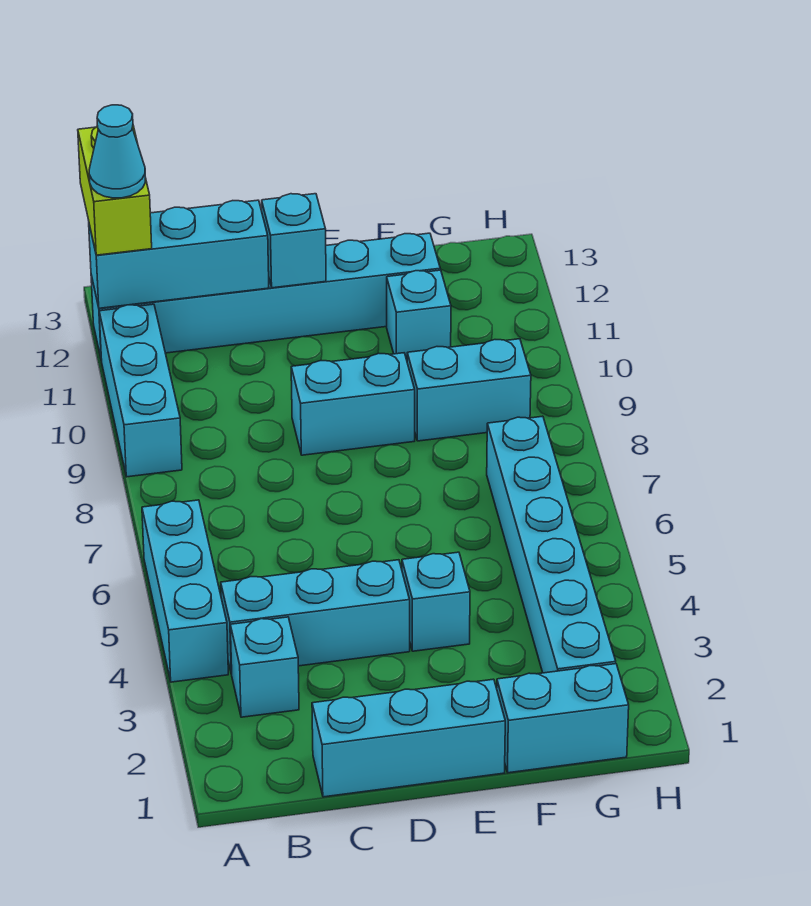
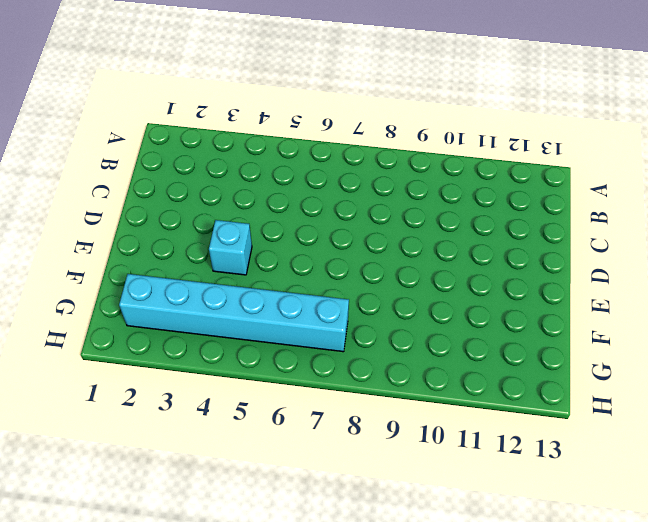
none -> cyan brick A4:A6 level 1
none -> cyan brick A9:A11 level 1
none -> cyan brick A12:F12 level 1

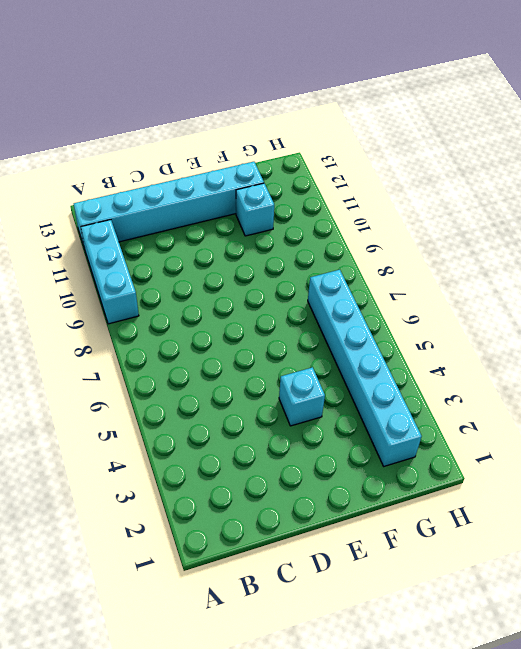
none -> cyan brick A4:A6 level 1
none -> cyan brick B3 level 1
none -> cyan brick B4:D4 level 1

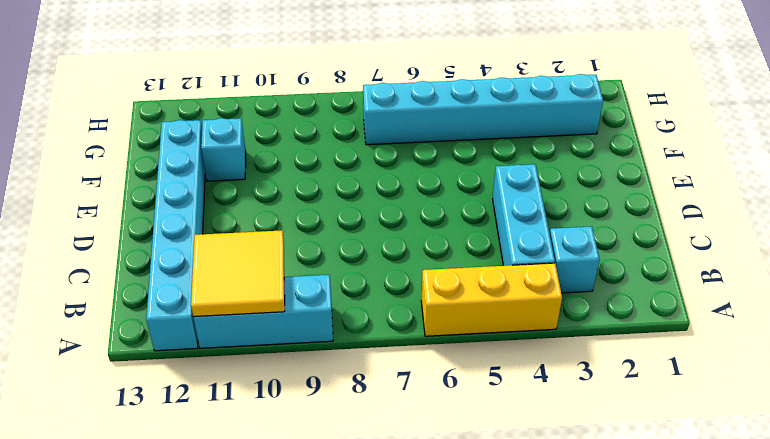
yellow brick A4:A6 level 1 -> cyan brick A4:A6 level 1
yellow tile A10:B11 level 2 -> none
none -> cyan brick C1:E1 level 1
none -> cyan brick D9:E9 level 1
none -> cyan brick E4 level 1

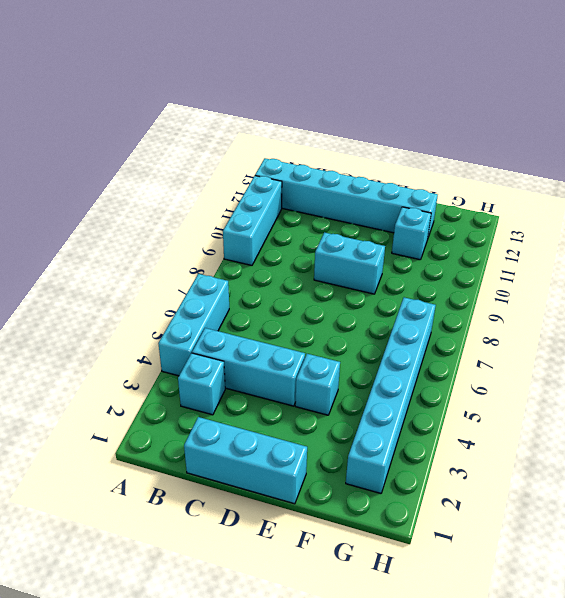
none -> cyan brick F1:G1 level 1
none -> cyan brick F9:G9 level 1
none -> cyan brick A12:C12 level 2

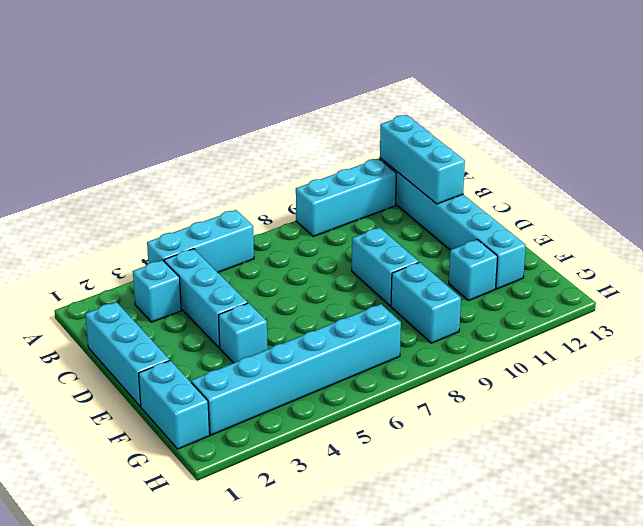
none -> cyan brick D12 level 2
none -> lime brick A12:A13 level 3
none -> cyan cone A12 level 4

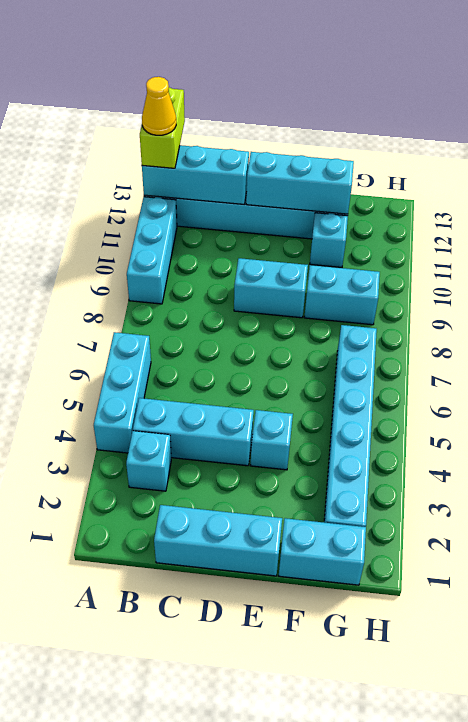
yellow cone A12 level 4 -> cyan cone A12 level 4
cyan brick D12:F12 level 2 -> cyan brick D12 level 2

